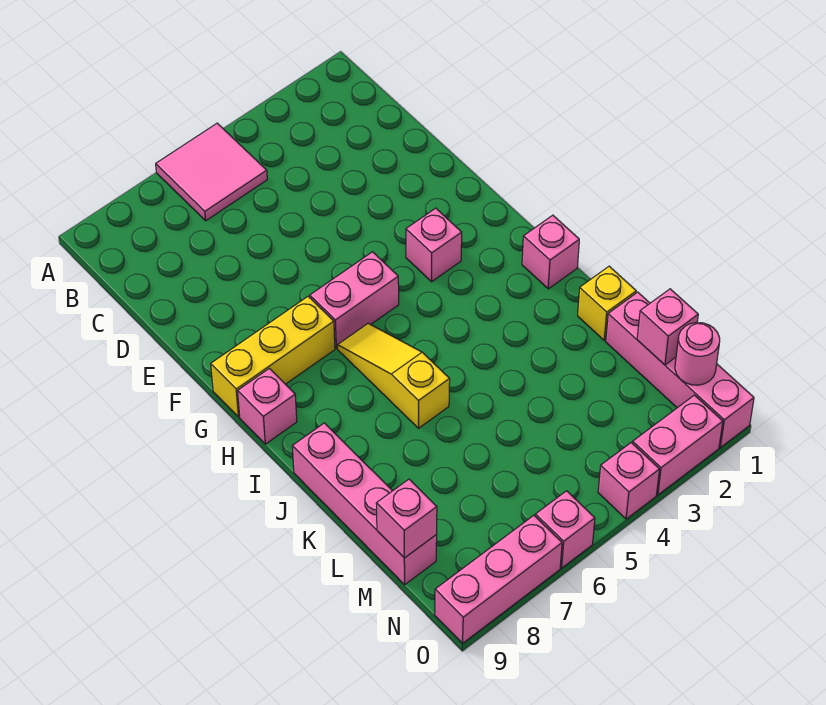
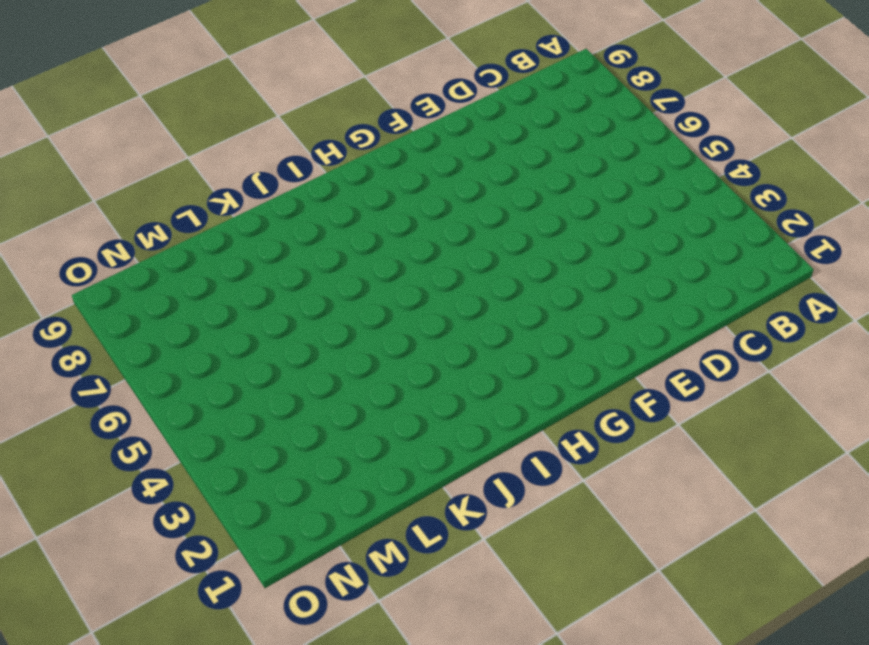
none -> pink tile A5:B6 level 1
none -> pink brick G3 level 1
none -> pink brick G5:G6 level 1

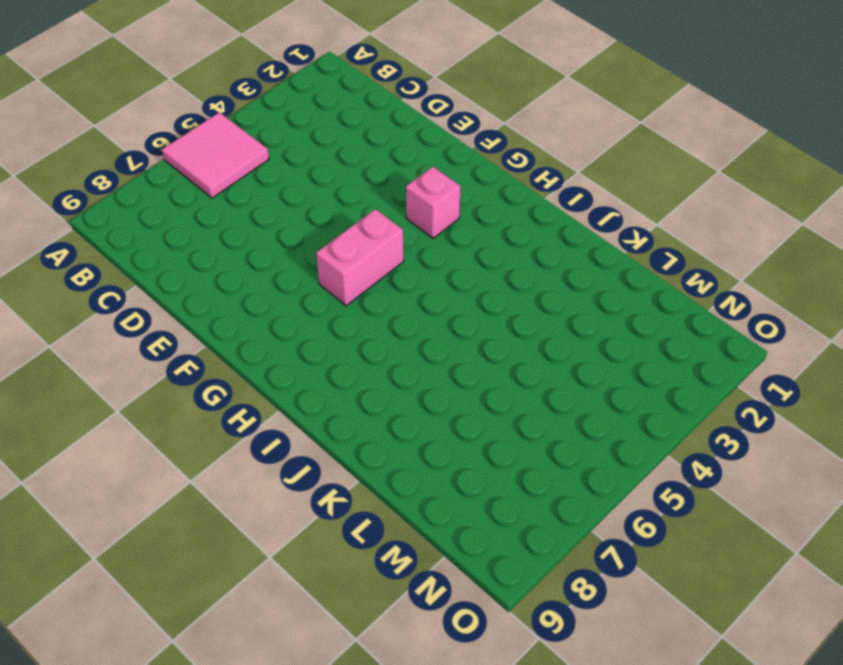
none -> yellow brick G7:G9 level 1
none -> yellow slope H6:J6 level 1 top J
none -> pink brick H9 level 1

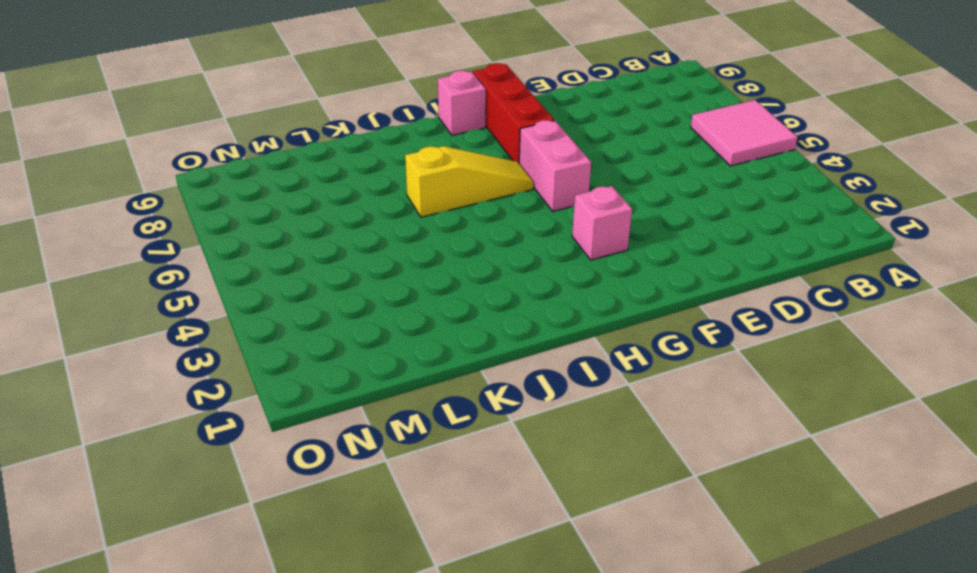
red brick G7:G9 level 1 -> yellow brick G7:G9 level 1
none -> pink brick I1 level 1
none -> pink brick J9:M9 level 1
none -> yellow brick K1 level 1

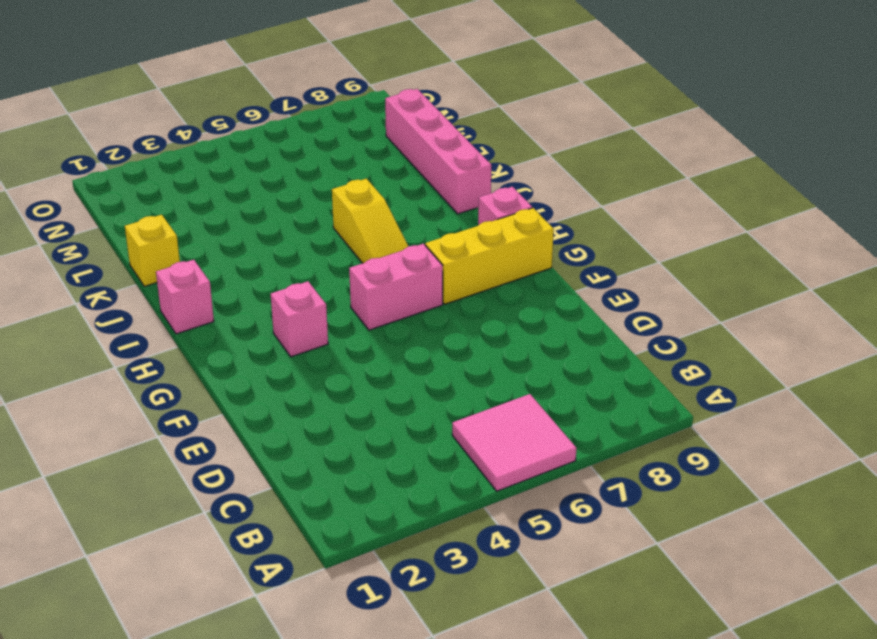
none -> pink brick L1:O1 level 1
none -> pink brick O2:O3 level 1
none -> pink brick O4 level 1

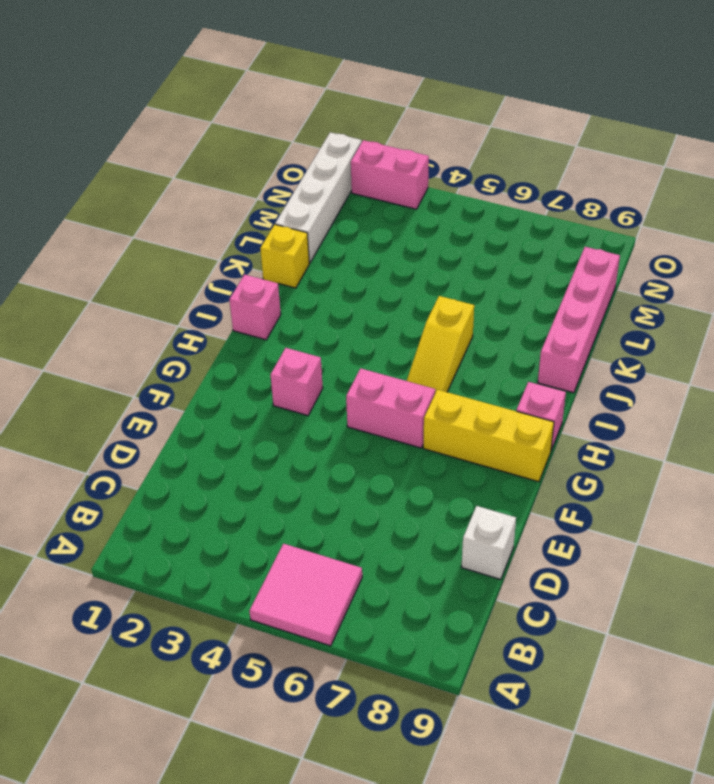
white brick D9 level 1 -> none
white brick L1:O1 level 1 -> pink brick L1:O1 level 1
none -> pink brick O4 level 1
none -> pink brick O6 level 1
none -> pink brick O7:O9 level 1

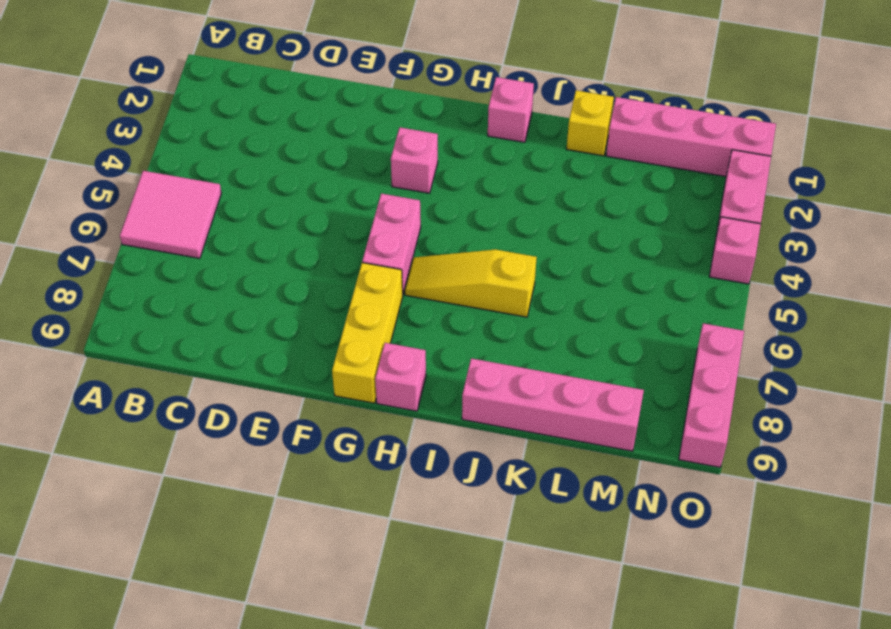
none -> pink brick O6 level 1
none -> pink brick M1 level 2
none -> pink brick M9 level 2

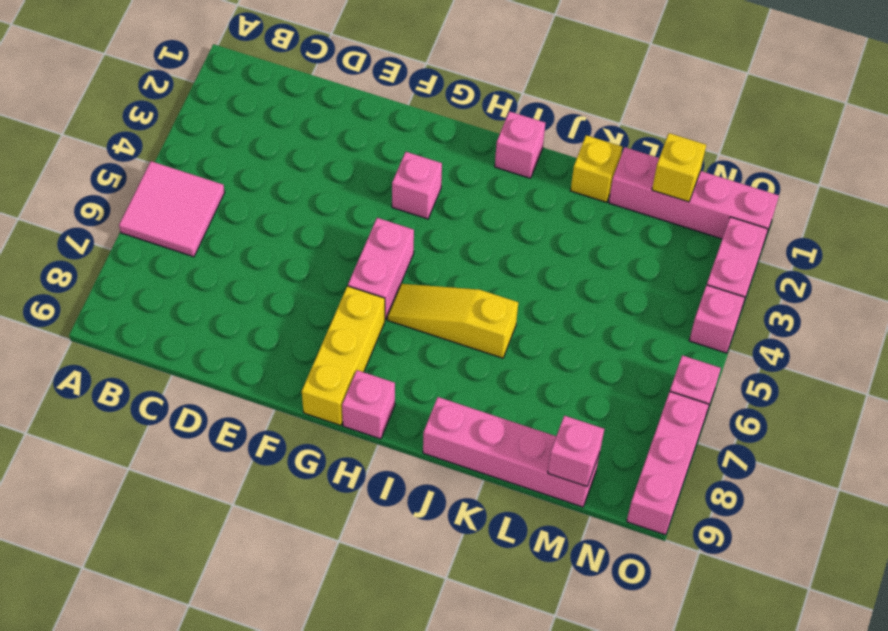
yellow brick M1 level 2 -> pink brick M1 level 2
none -> pink round brick N1 level 2

